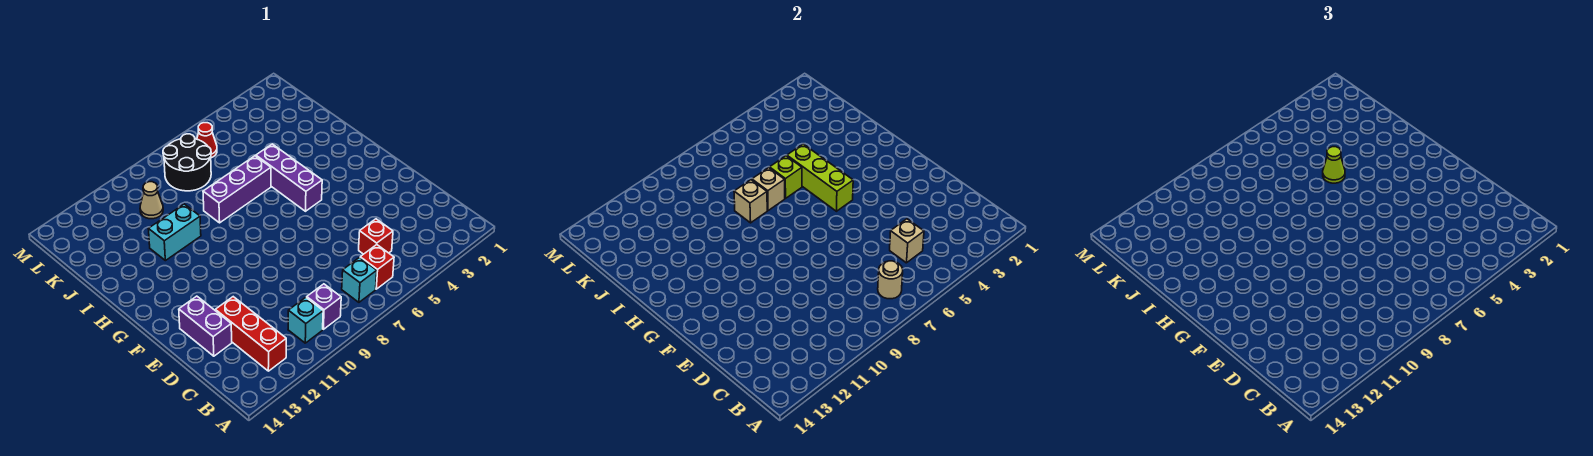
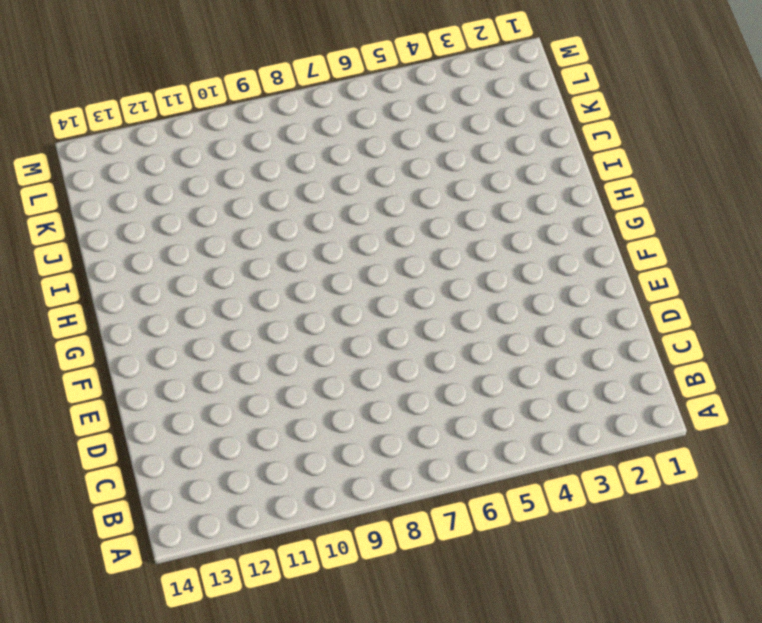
none -> red brick B6 level 1
none -> cyan brick B7 level 1
none -> purple brick B9 level 1

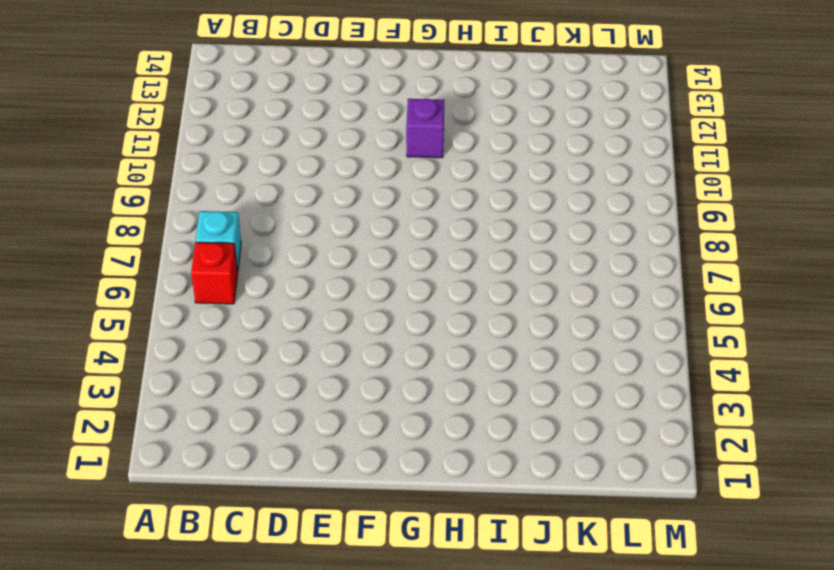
purple brick G11 level 1 -> purple brick B9 level 1
none -> cyan brick B10 level 1
none -> red brick B12:D12 level 1
none -> red brick C5 level 1

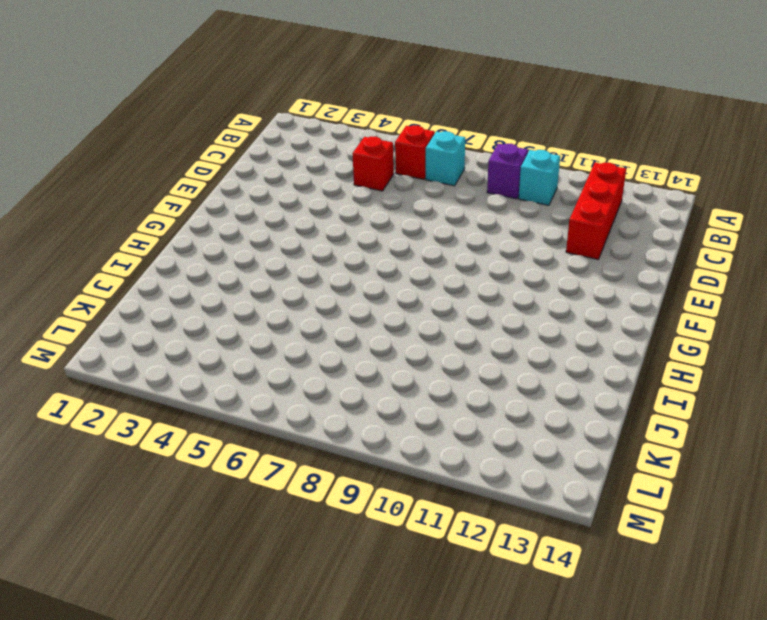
none -> purple brick D13:E13 level 1
none -> purple brick G5:I5 level 1
none -> purple brick I6:I8 level 1

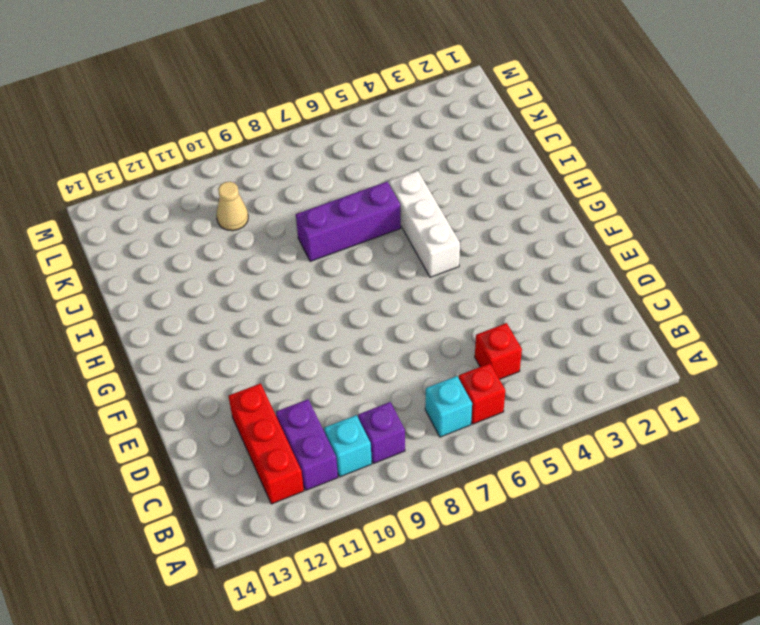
purple brick B11:C11 level 1 -> purple brick D13:E13 level 1
white brick G5:I5 level 1 -> purple brick G5:I5 level 1
none -> cyan brick I10:I11 level 1
none -> black round brick K7:L8 level 1
none -> red cone L6 level 1

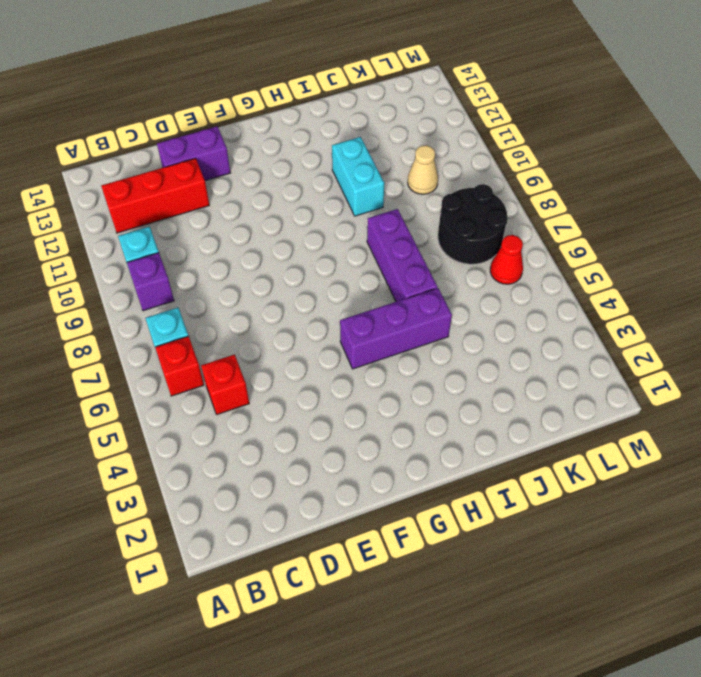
none -> tan round brick B7 level 2
none -> tan brick C5 level 2
none -> lime brick G5:I5 level 2

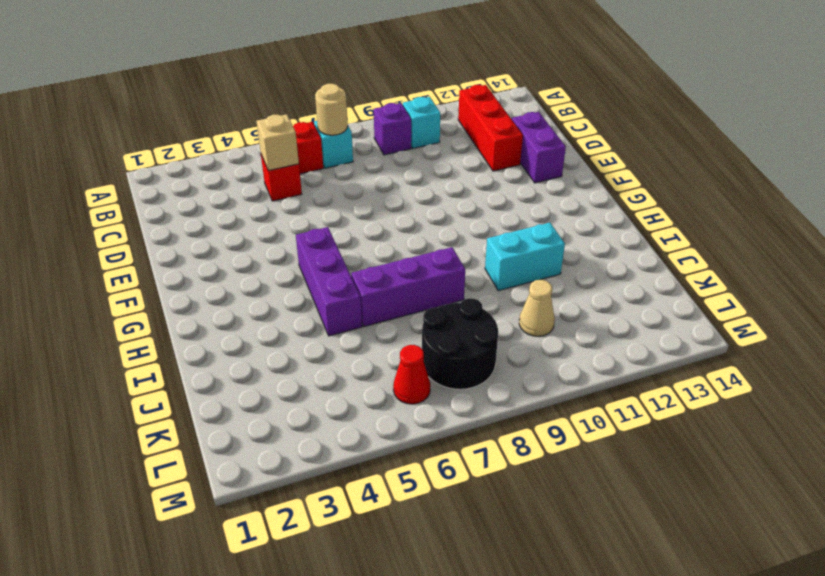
none -> lime brick G5:I5 level 2
none -> lime brick I6 level 2
none -> tan brick I7 level 2

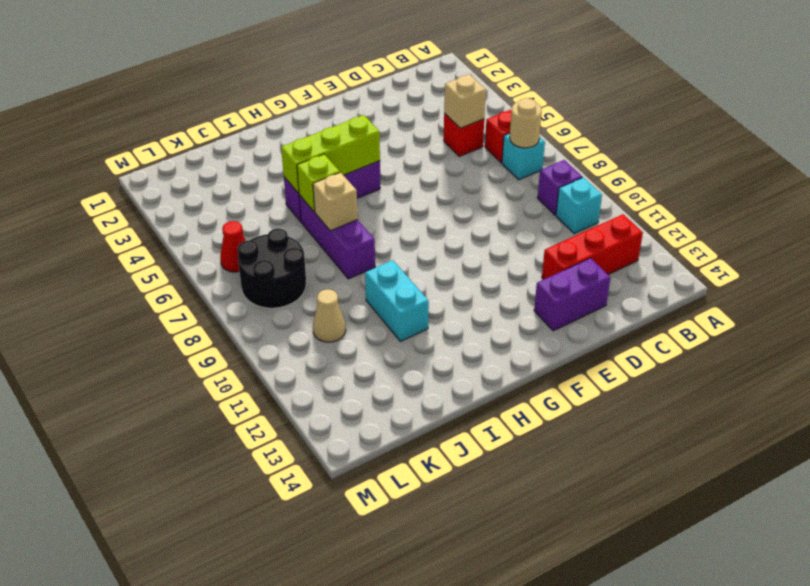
none -> tan brick I8 level 2
none -> lime cone I5 level 3

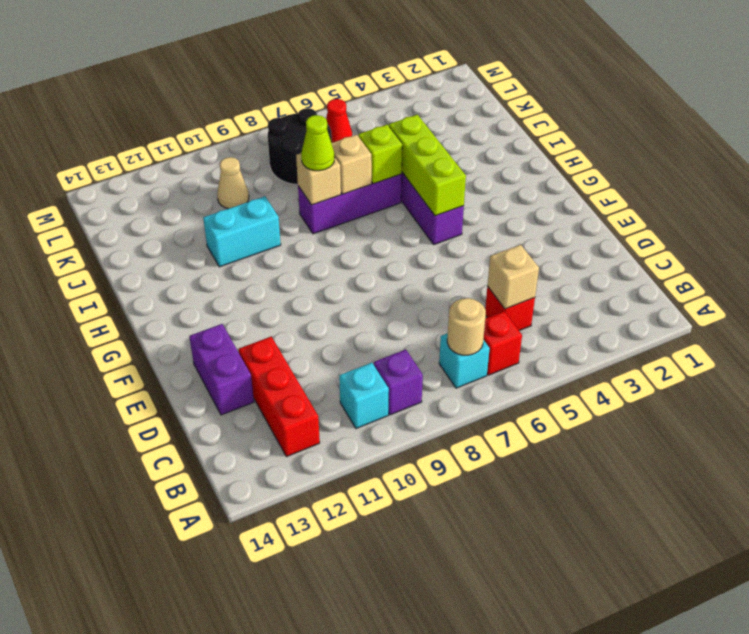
lime cone I8 level 3 -> lime cone I5 level 3

